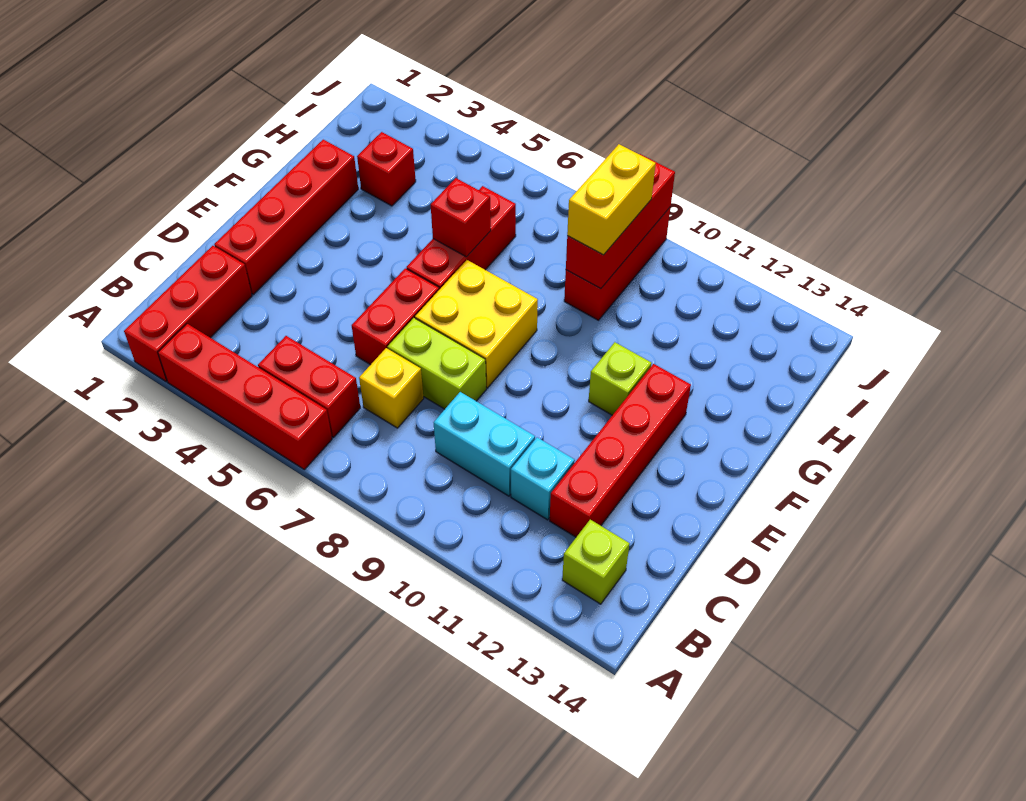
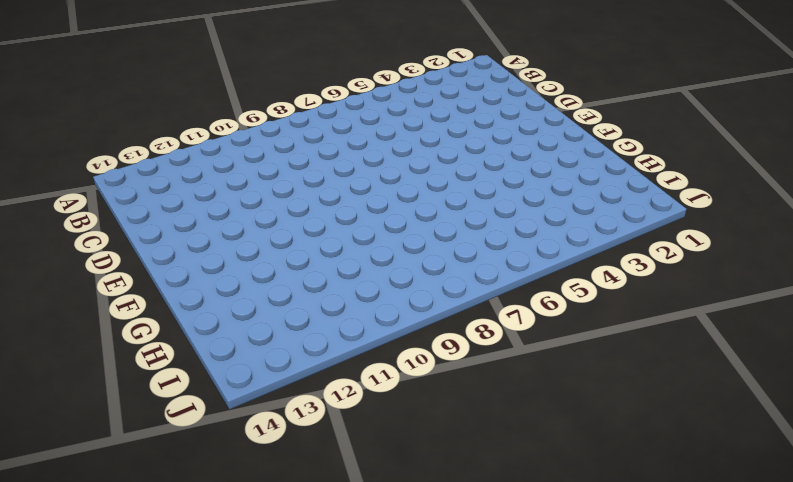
none -> red brick A2:C2 level 1
none -> red brick A3:A6 level 1
none -> red brick B5:B6 level 1

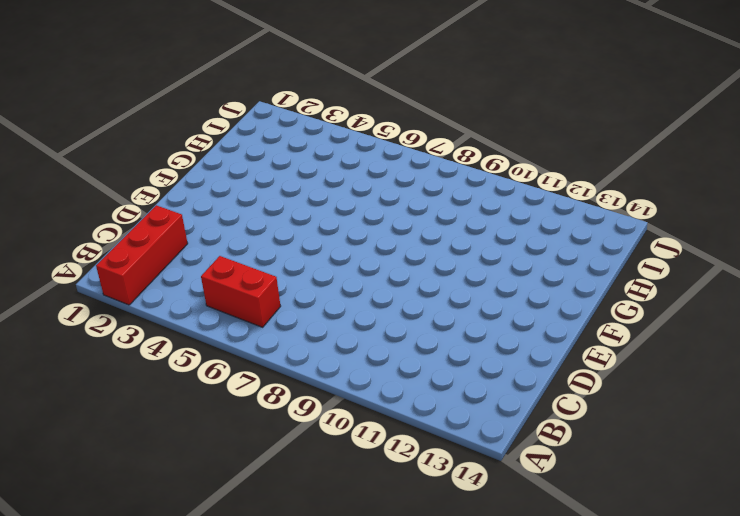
none -> red brick A3:A6 level 1
none -> lime brick B13 level 1
none -> yellow brick C7 level 1

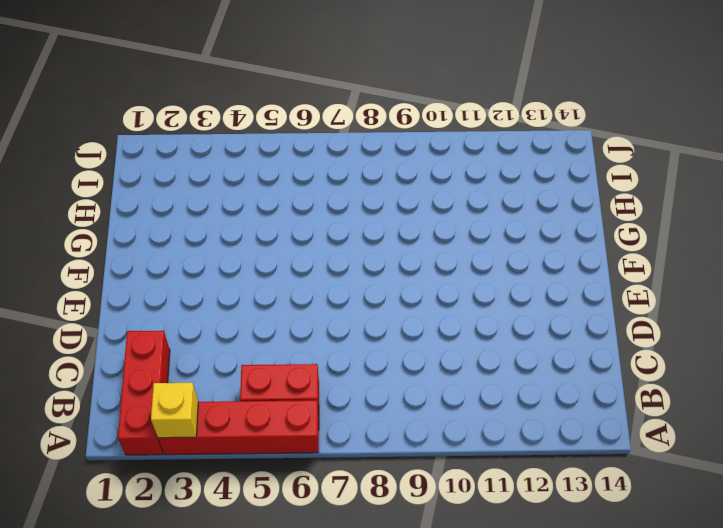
yellow brick A3 level 2 -> yellow brick C7 level 1
none -> lime brick B13 level 1
none -> cyan brick C9:C10 level 1
none -> cyan brick C11 level 1

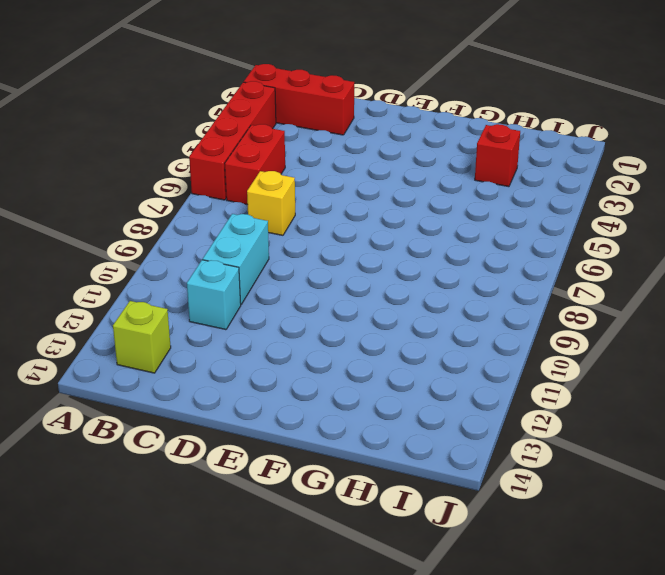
none -> red brick C12:F12 level 1
none -> red brick D2:G2 level 1
none -> red brick D6:E6 level 1

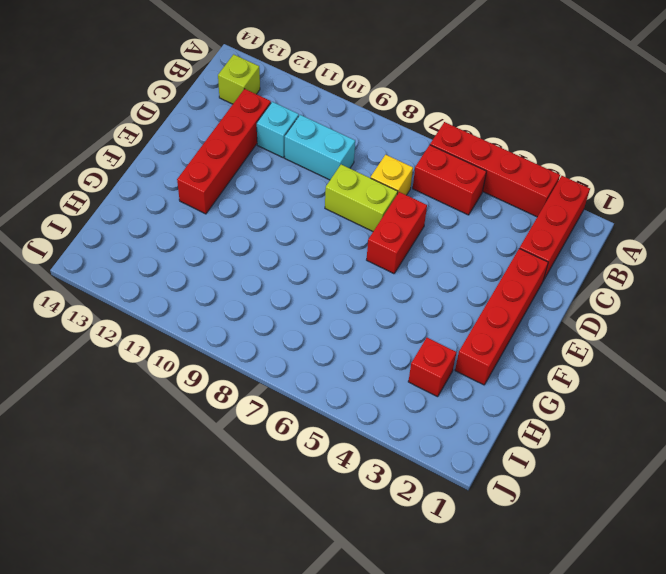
none -> yellow brick E7:F8 level 1
none -> red brick F6:H6 level 1
none -> lime brick F11 level 1

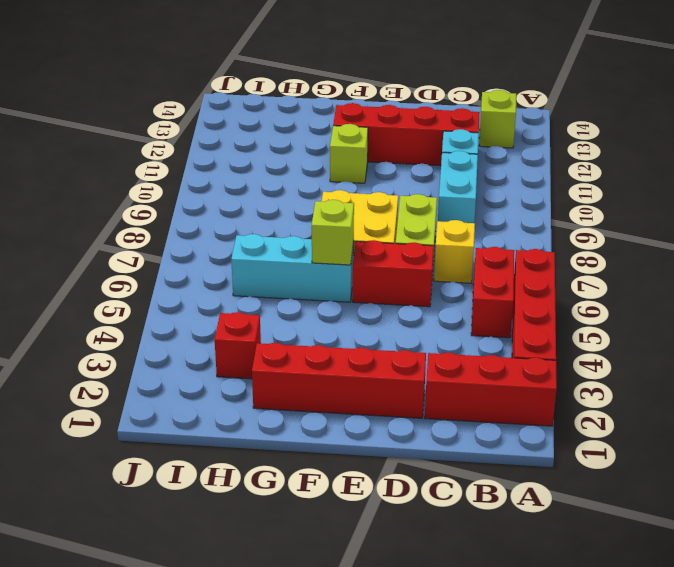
cyan brick F6:H6 level 1 -> red brick F6:H6 level 1
lime brick F6 level 2 -> none
none -> red brick H9:J9 level 1
none -> red brick G6 level 2
none -> red brick H9:J9 level 2

